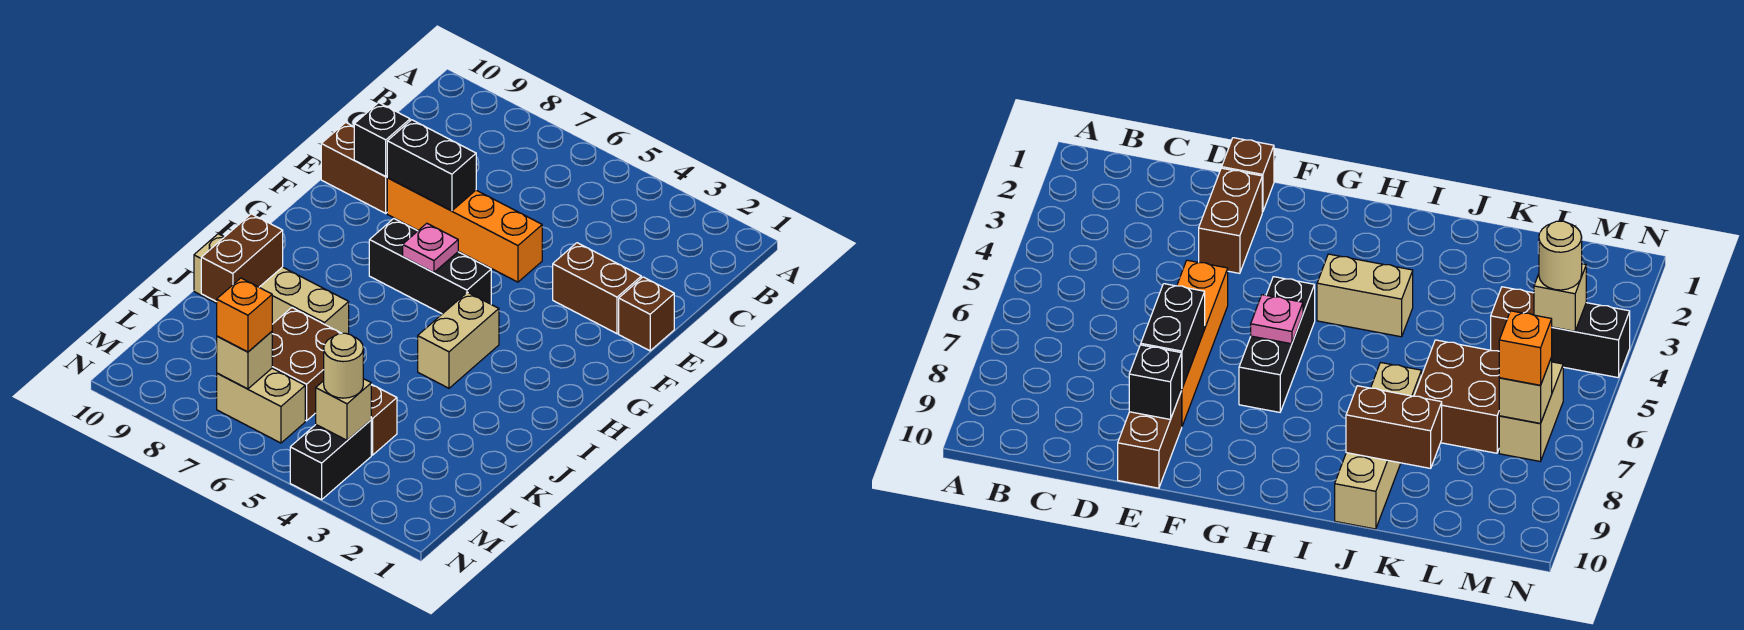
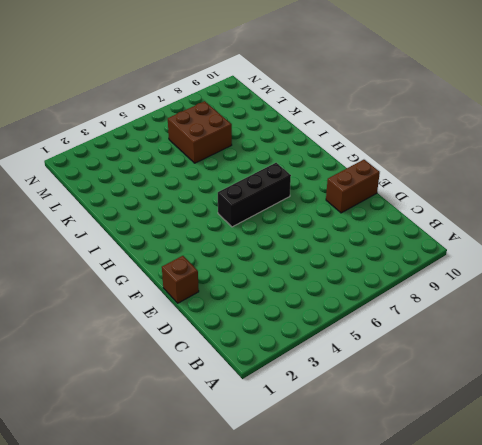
none -> brown brick E2:E3 level 1
none -> orange brick E5:E8 level 1
none -> tan brick H4:I4 level 1

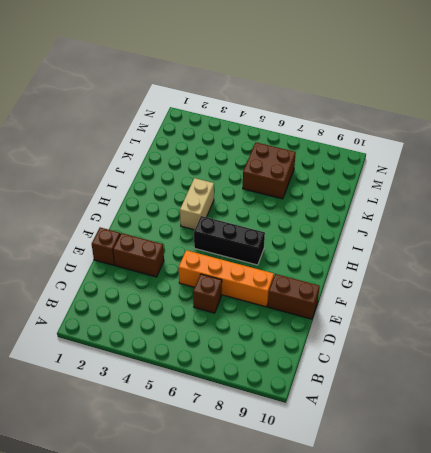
brown brick D6 level 1 -> brown brick L4 level 1
none -> tan brick J7:J10 level 1
none -> black brick M4:N4 level 1
none -> tan brick M6:M7 level 1

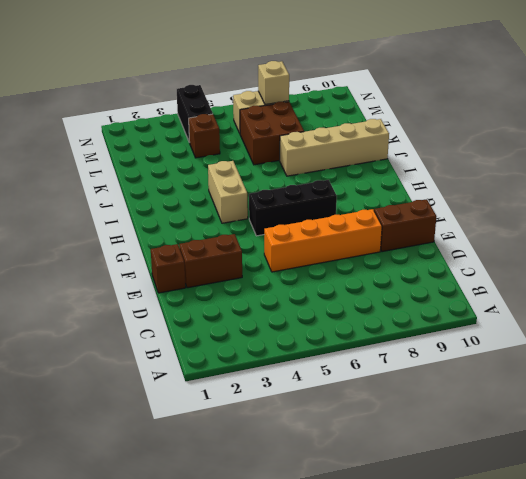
none -> black brick E7:E8 level 2
none -> black brick E9 level 2
none -> pink plate G6 level 2

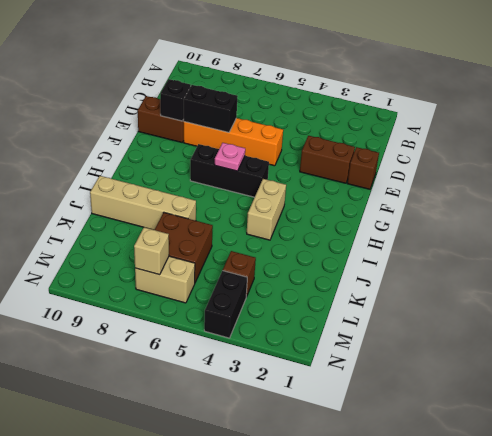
none -> brown brick J9:K9 level 2
none -> tan brick M4 level 2
none -> tan round brick M4 level 3

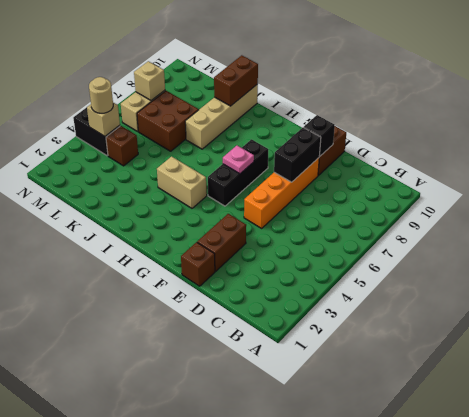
brown brick J9:J10 level 2 -> brown brick J9:K9 level 2
none -> orange brick M7 level 3

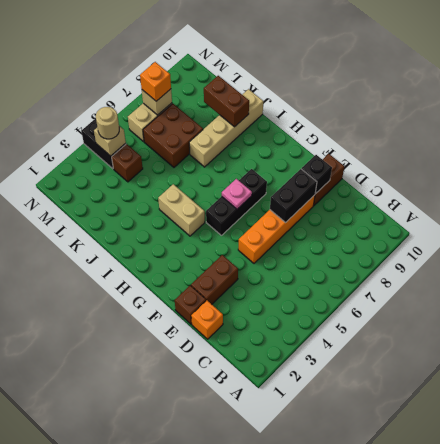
orange brick D1 level 1 -> none

